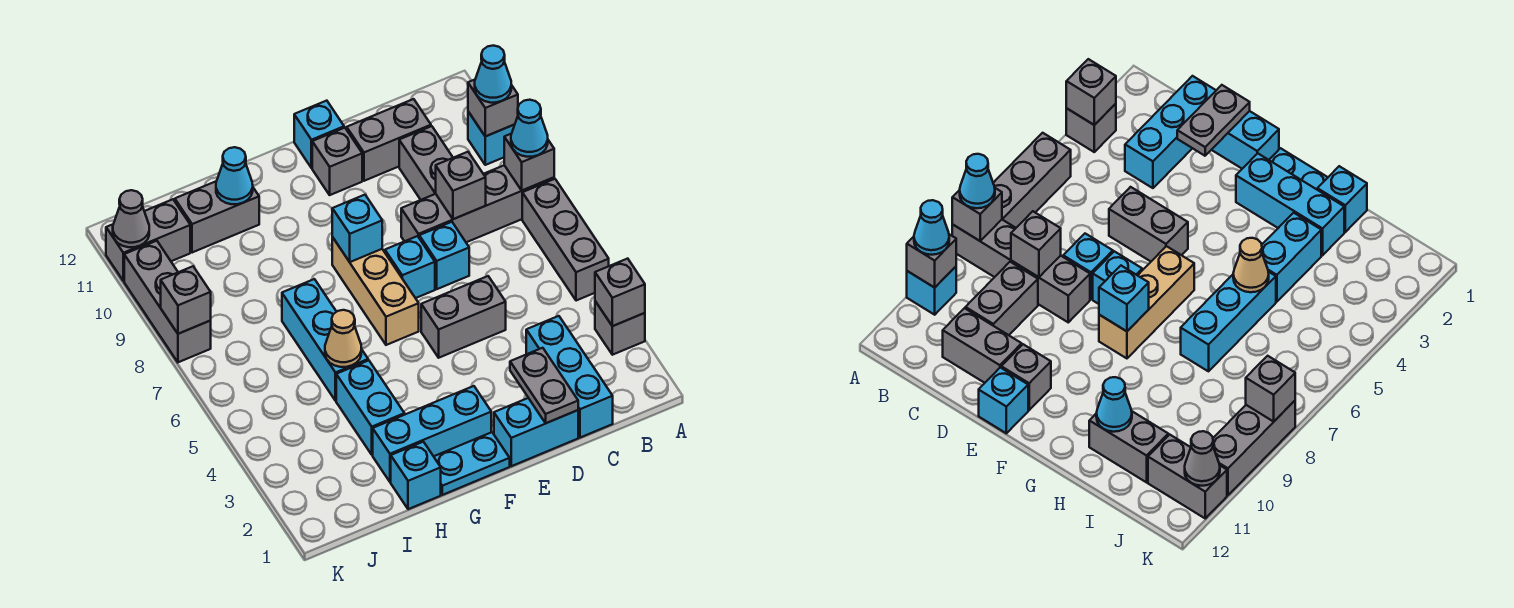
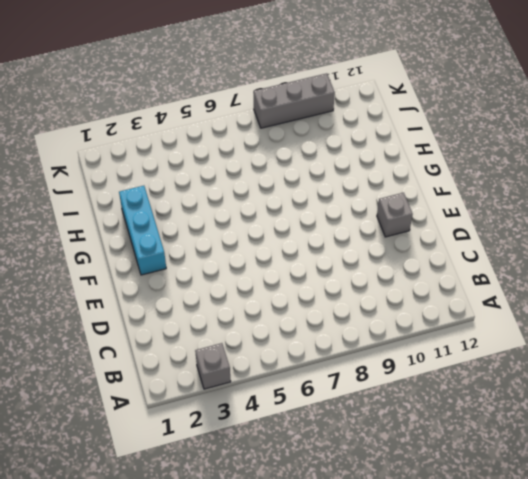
none -> grey brick A5:A7 level 1
none -> grey brick A8:D8 level 1
none -> cyan brick A10 level 1
none -> cyan brick C1:C3 level 1

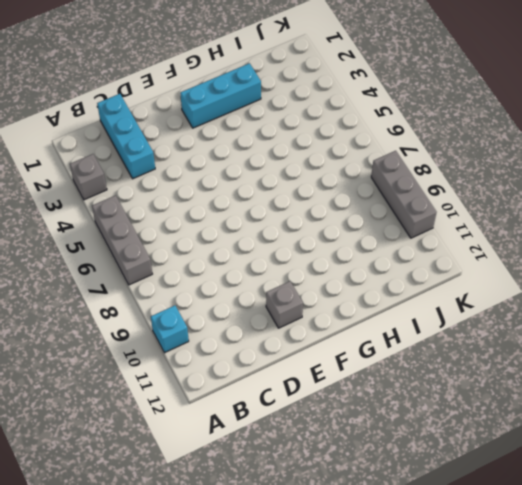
none -> grey brick A8:D8 level 1
none -> grey brick C9:C10 level 1
none -> grey brick C11:D11 level 1
none -> cyan brick D1:E1 level 1

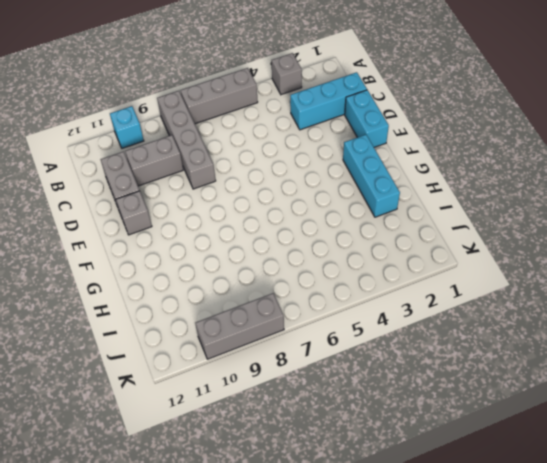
none -> grey brick D5:E5 level 1
none -> cyan brick D7 level 1
none -> cyan brick E7 level 1
none -> cyan brick E12 level 1

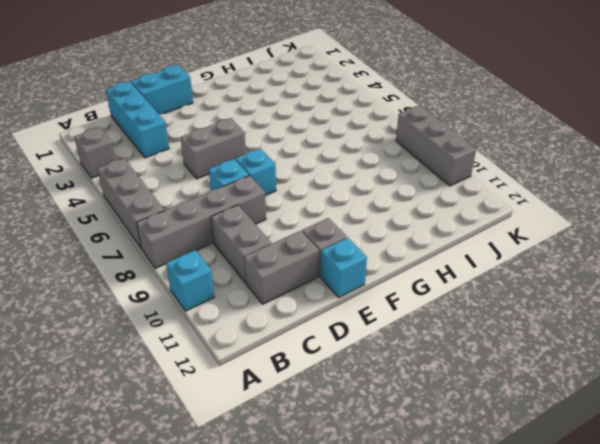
none -> cyan plate F1:G1 level 1
none -> cyan brick F2:H2 level 1
none -> tan brick F6:F8 level 1
none -> cyan brick H1 level 1

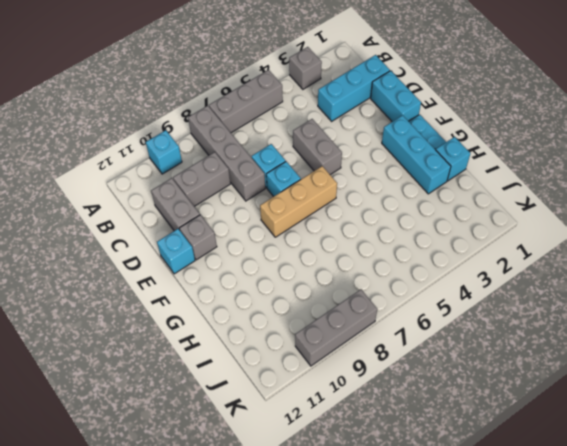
none -> cyan brick H3:H4 level 1
none -> cyan brick H5:H7 level 1
none -> grey brick H11:I11 level 1
none -> grey brick J11:K11 level 1

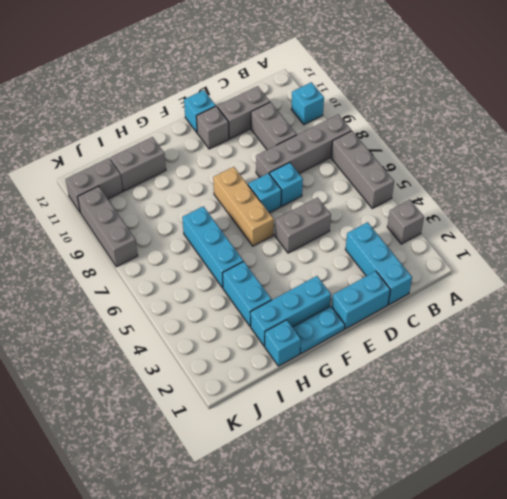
none -> grey brick A3 level 2
none -> grey brick A8 level 2
none -> grey brick A10 level 2
none -> grey brick C8 level 2

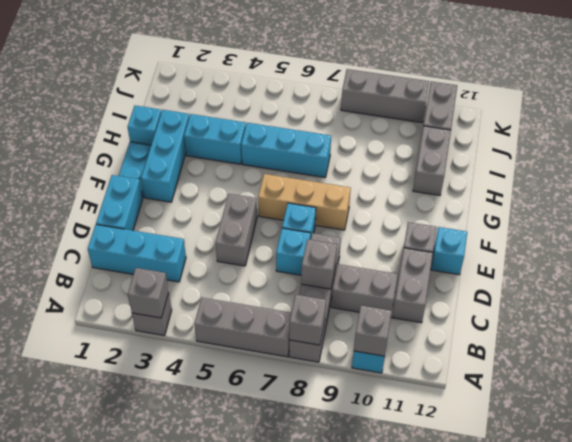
none -> grey plate D1:D2 level 2
none -> cyan brick F8 level 2
none -> tan cone H5 level 2
none -> cyan cone H11 level 2

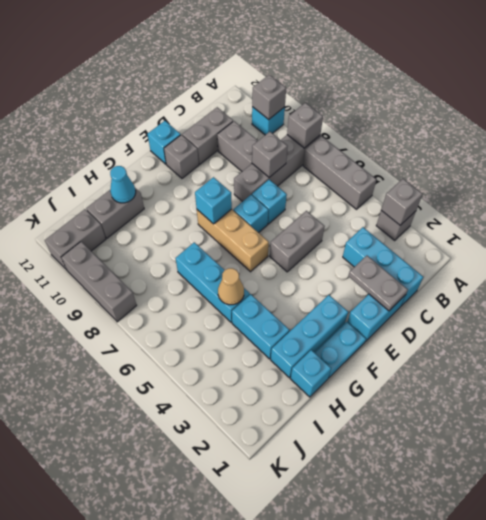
none -> grey brick K8 level 2
none -> grey cone K11 level 2
none -> cyan cone A8 level 3
none -> cyan cone A10 level 3

